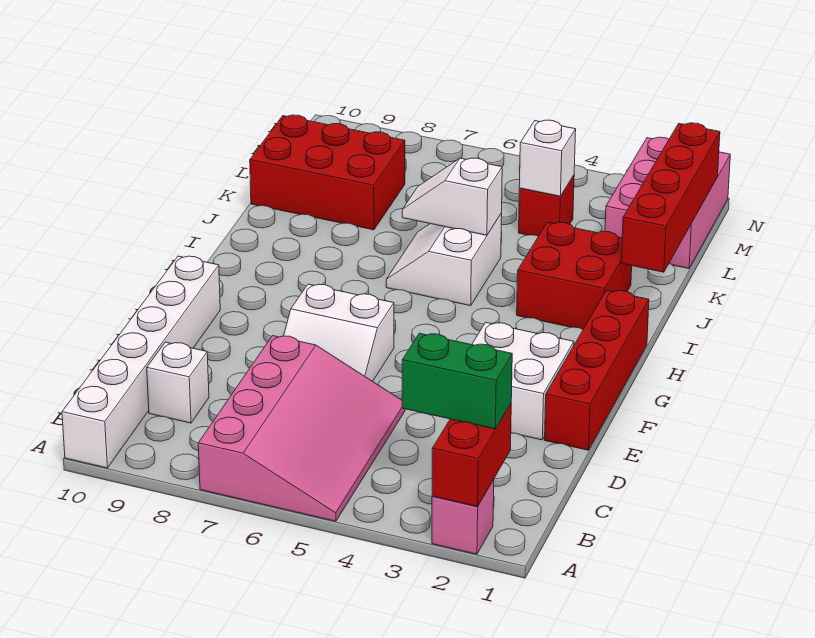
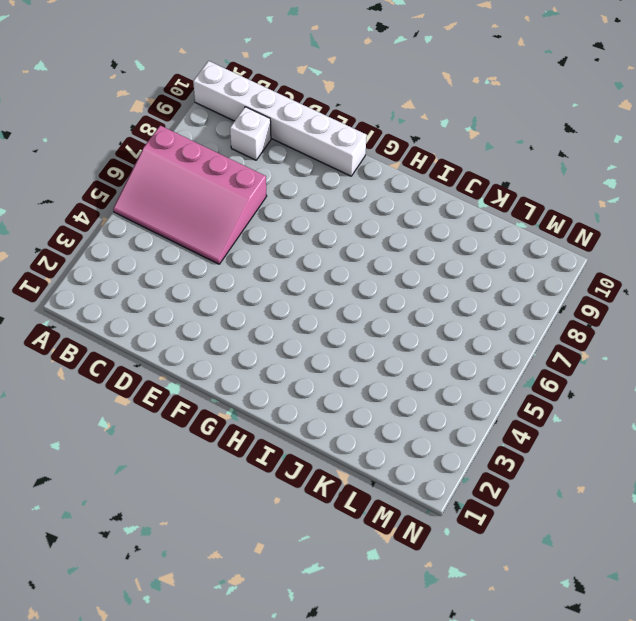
none -> pink brick A2 level 1
none -> red brick E1:H1 level 1
none -> white brick E2:F3 level 1

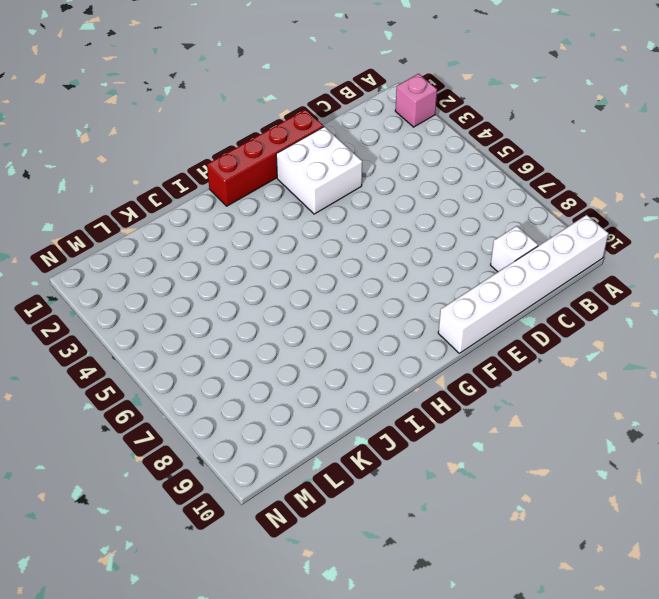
none -> pink slope A5:D7 level 1 top 7
none -> white slope E6:F7 level 1 top F
none -> red brick I2:J3 level 1

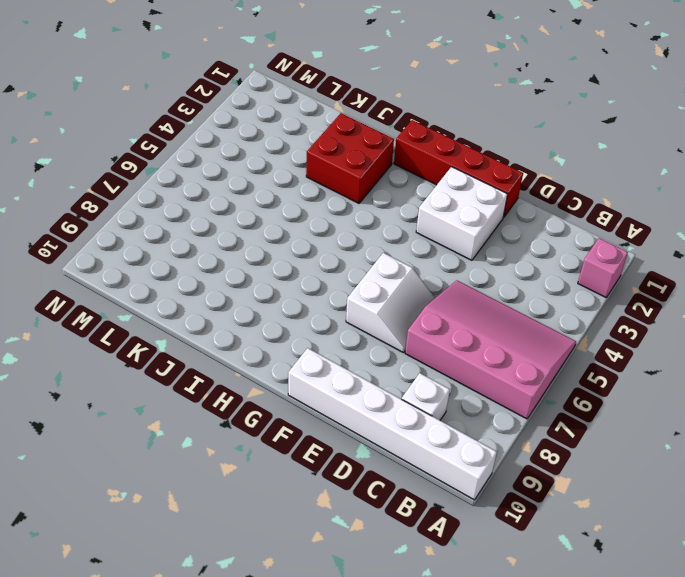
none -> white slope I5:J6 level 1 top 5
none -> red brick K8:L10 level 1
none -> pink brick L1:N2 level 1

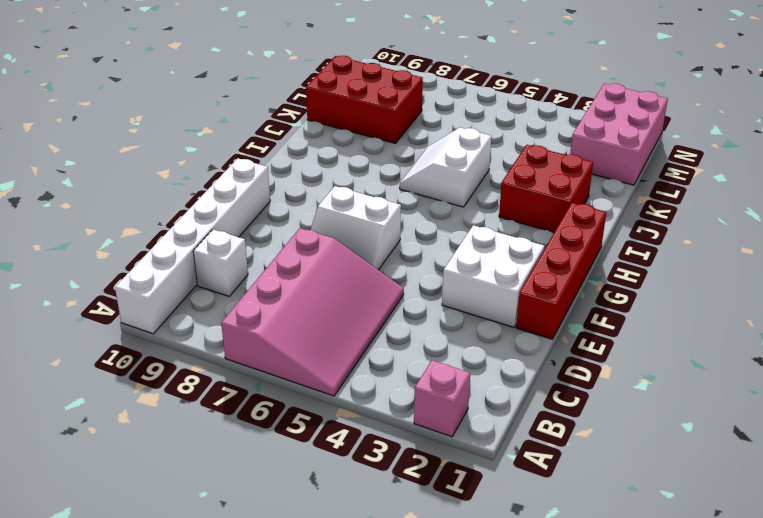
none -> red brick L4 level 1
none -> red brick A2:B2 level 2
none -> red brick J1:M1 level 2

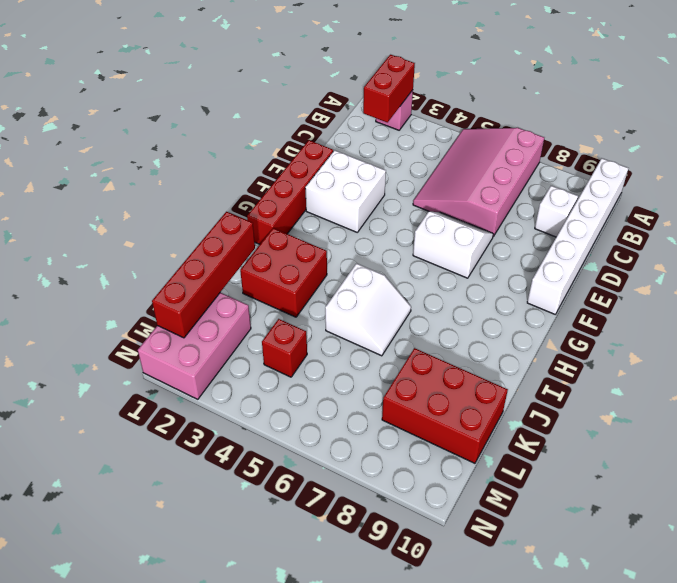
none -> white slope J5:J6 level 2 top 5
none -> white brick L4 level 2
none -> green brick B2:B3 level 3

